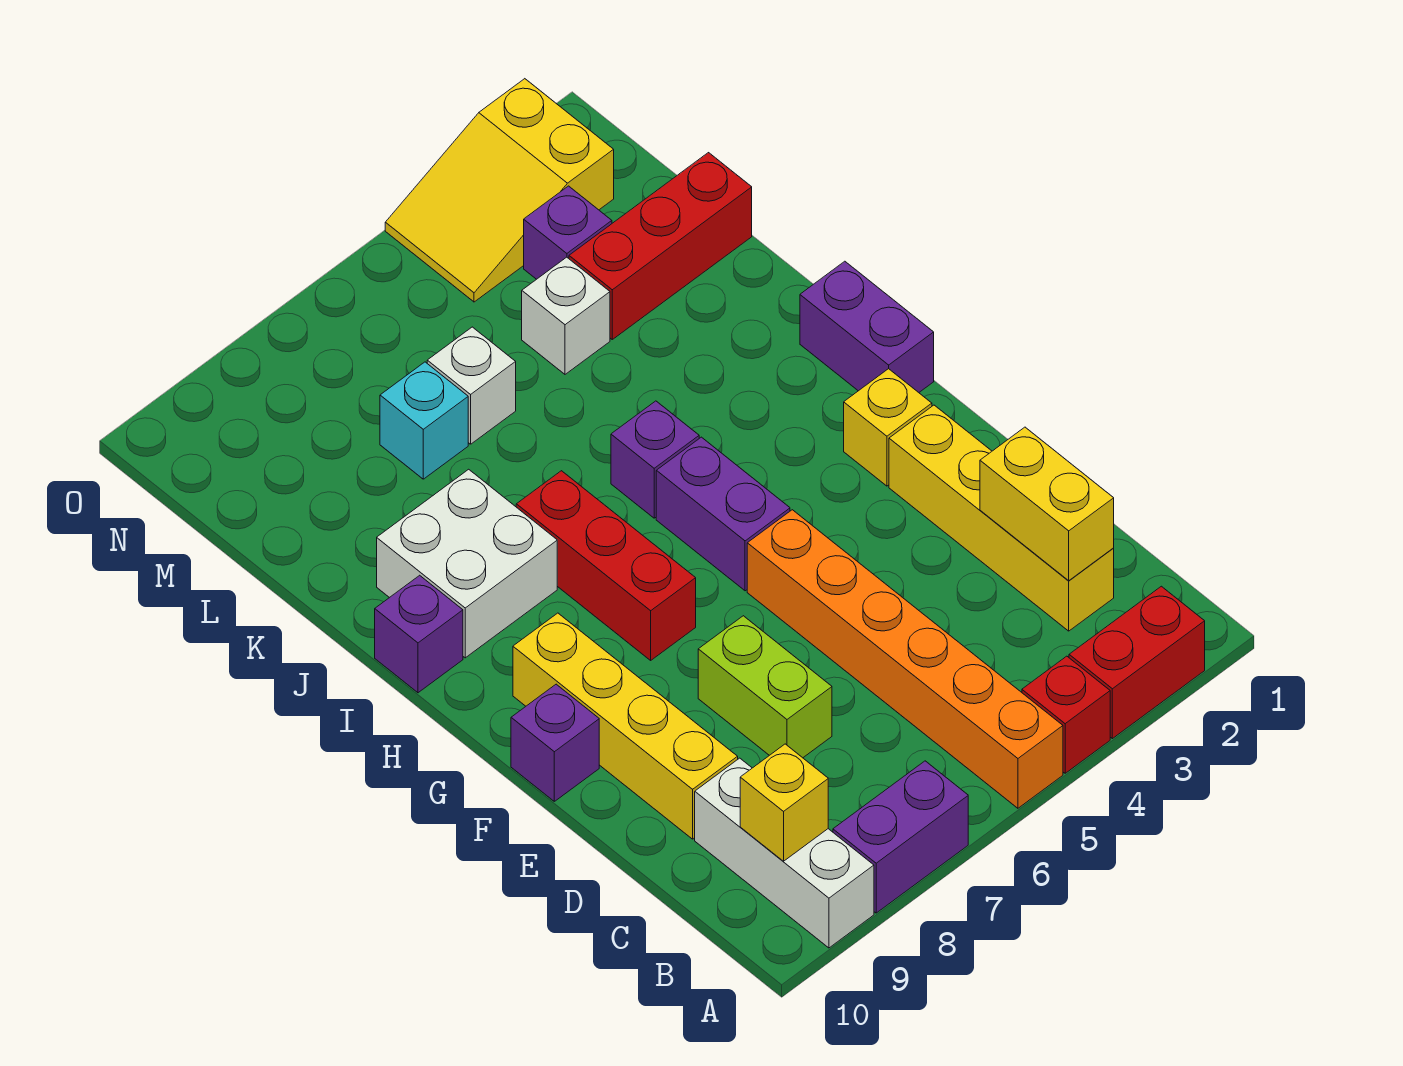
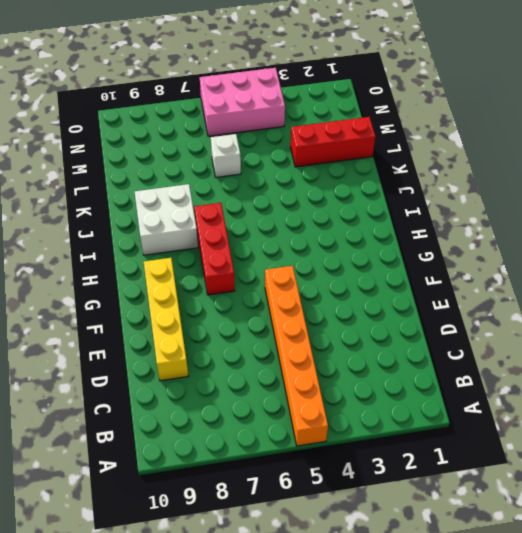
pink brick N4:O6 level 1 -> yellow slope N2:O4 level 1 top 2
none -> red brick A2:A3 level 1
none -> red brick A4 level 1
none -> purple brick A7:A8 level 1

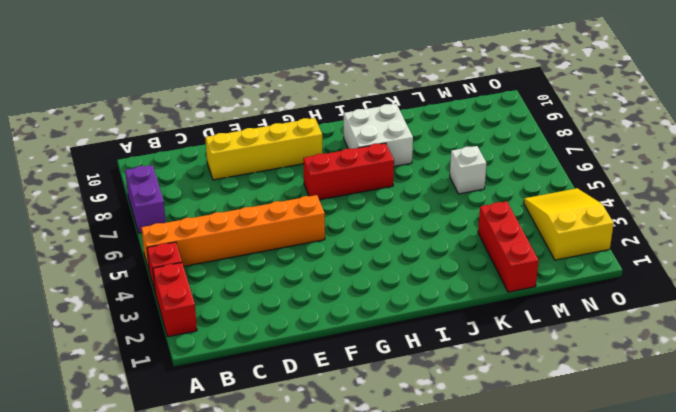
none -> white brick A9:C9 level 1
none -> yellow brick C2:F2 level 1
none -> lime brick D7:E7 level 1

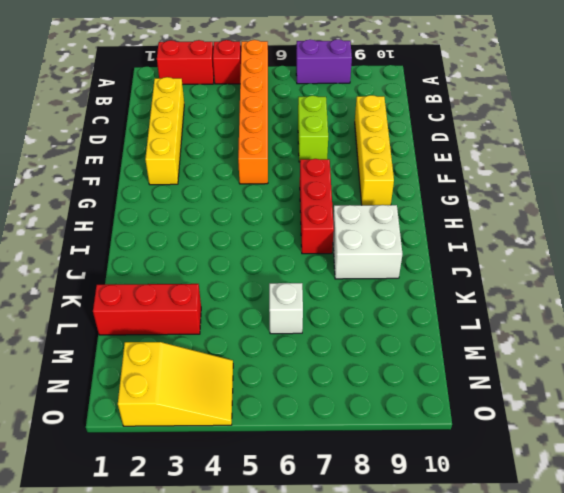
none -> white brick A9:C9 level 1
none -> purple brick F10 level 1
none -> yellow brick G2 level 1

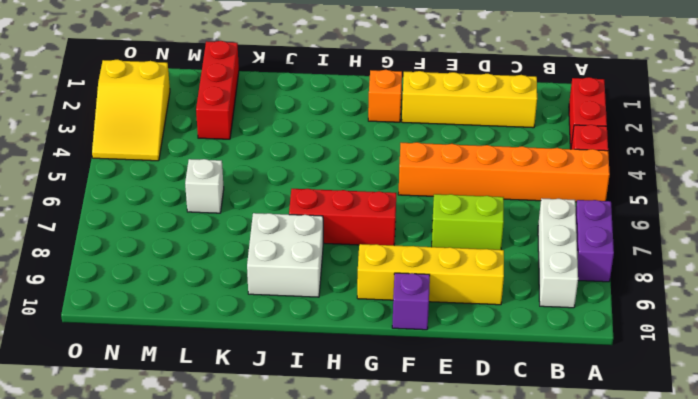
white brick B7:B9 level 1 -> white brick A9:C9 level 1
orange brick G2 level 1 -> yellow brick G2 level 1
none -> purple brick G5:H5 level 1
none -> purple brick H1:I1 level 1
none -> purple brick I5 level 1

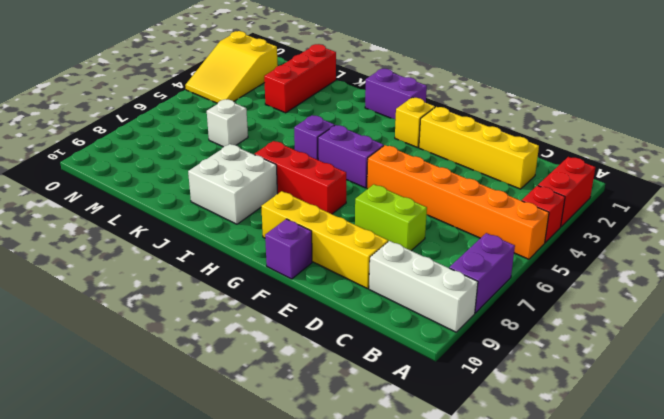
none -> purple brick I10 level 1
none -> white brick L4 level 1
none -> cyan brick L7 level 1

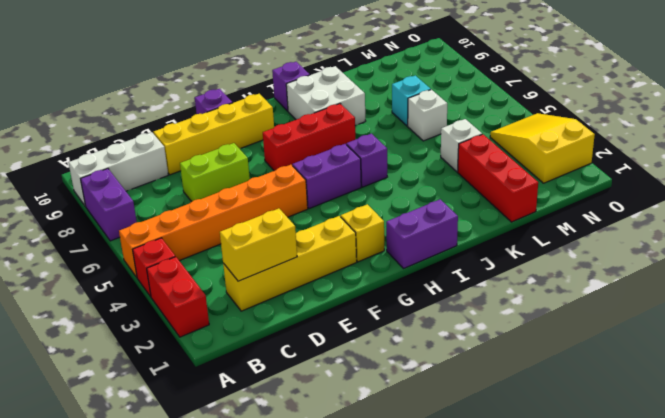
none -> purple brick M3 level 1
none -> yellow brick B9 level 2

